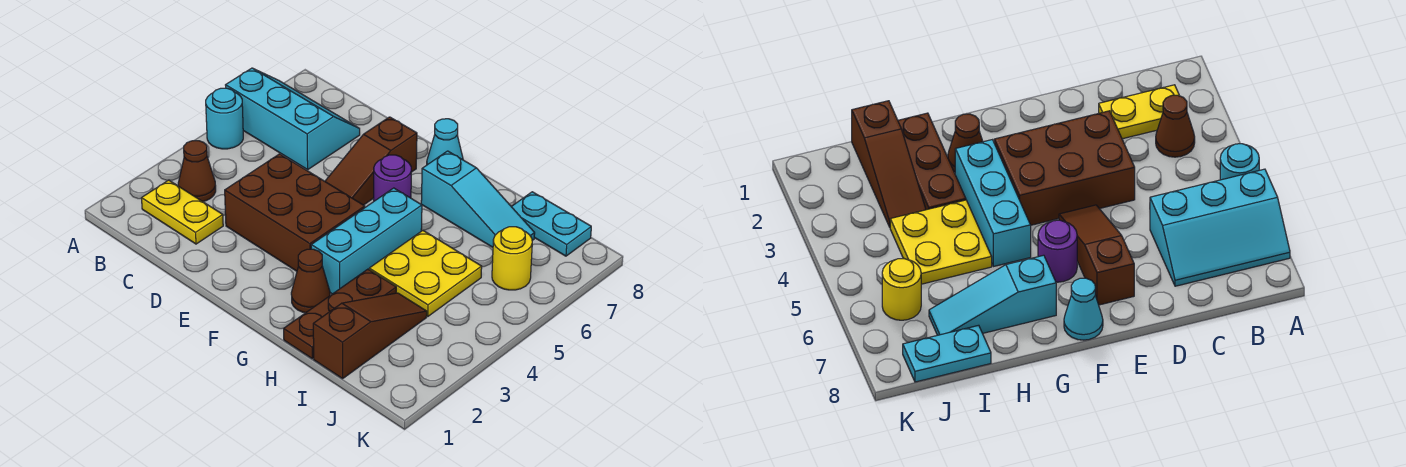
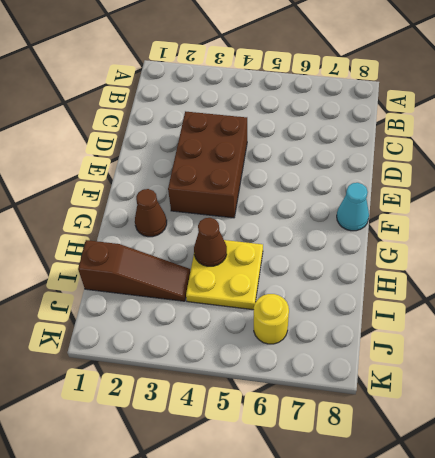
brown cone H4 level 2 -> brown cone B3 level 1
none -> cyan round brick A5 level 1
none -> cyan slope A6:C7 level 1 top 6
none -> yellow plate B2:C2 level 1

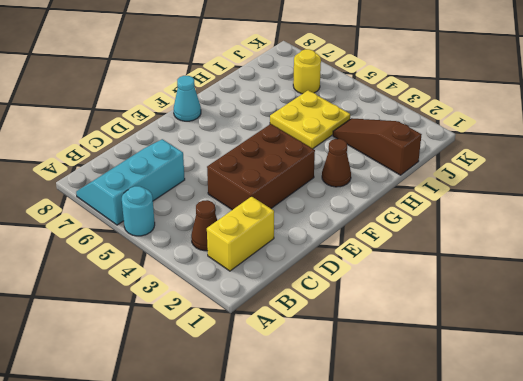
yellow brick B2:C2 level 1 -> yellow plate B2:C2 level 1
none -> brown slope E5:E7 level 1 top 7
none -> purple round brick F6 level 1
none -> cyan brick G3:G5 level 1

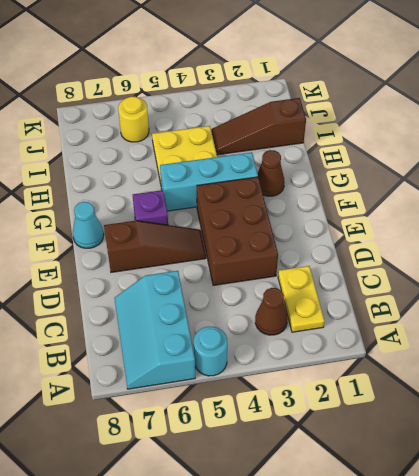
purple brick F6 level 1 -> purple round brick F6 level 1
none -> cyan slope G7:I7 level 1 top G
none -> brown plate H1:H3 level 1
none -> cyan plate I8:J8 level 1

